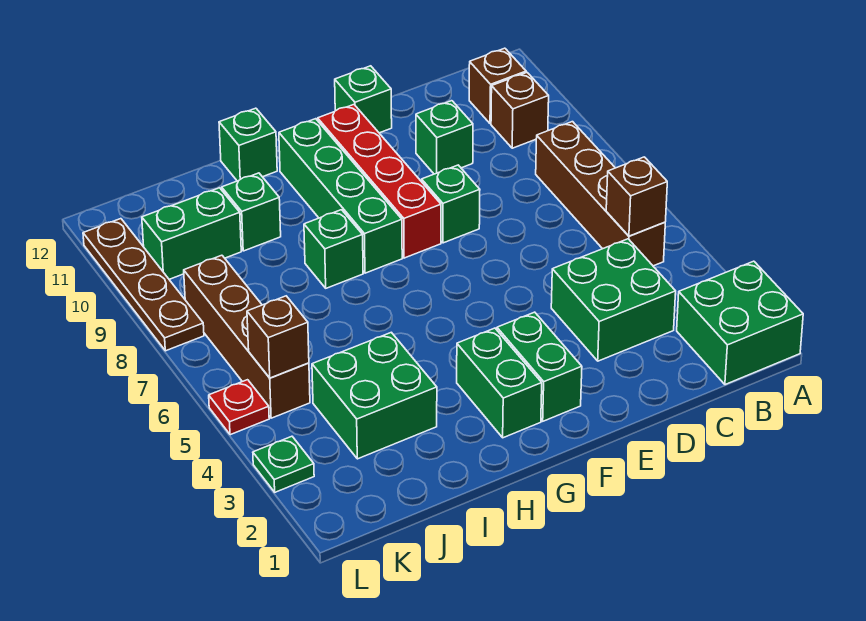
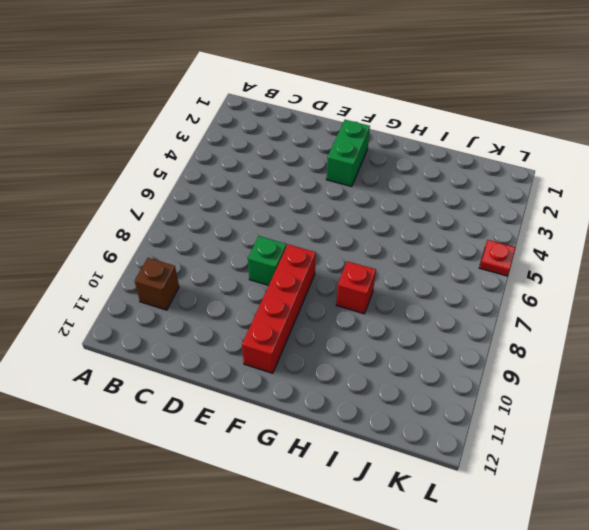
red brick H8 level 1 -> green brick H8 level 1
none -> green brick A1:B2 level 1
none -> brown brick B5:B8 level 1
none -> brown brick B11 level 1

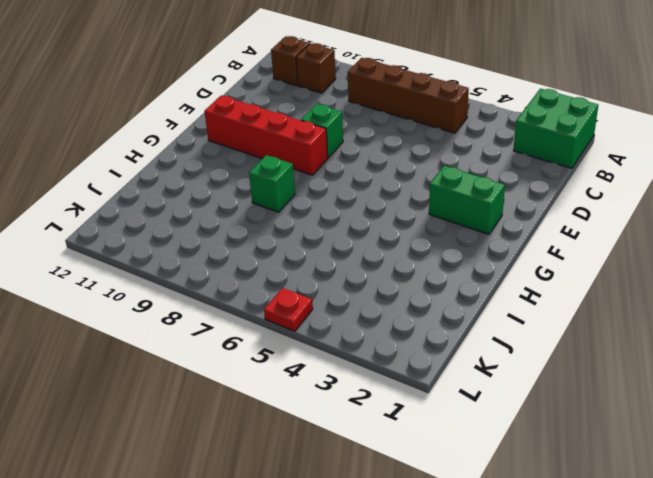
none -> green brick C3:D4 level 1
none -> green brick D10 level 1
none -> green brick E12 level 1

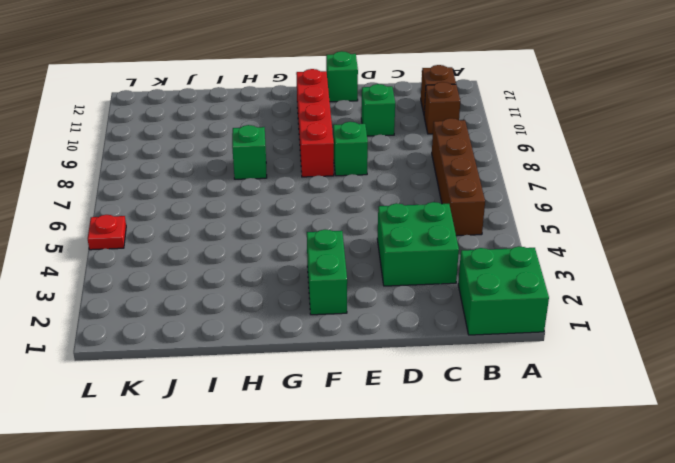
none -> green brick G2:G3 level 1
none -> green brick G8:G11 level 1
none -> green brick H12 level 1

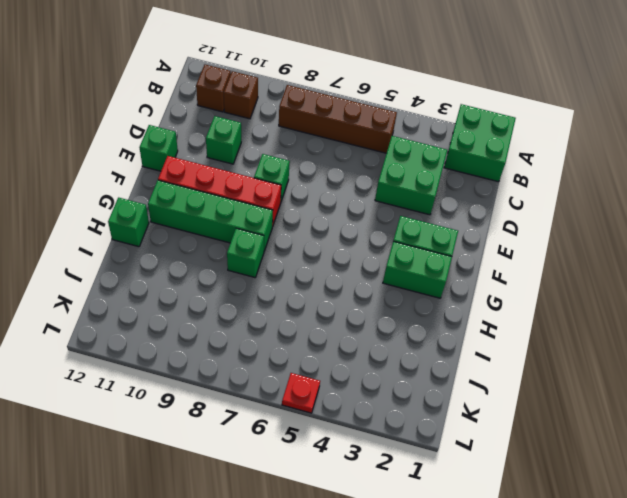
none -> green brick I3:J4 level 1
none -> green brick I10 level 1
none -> green brick J10:K10 level 1

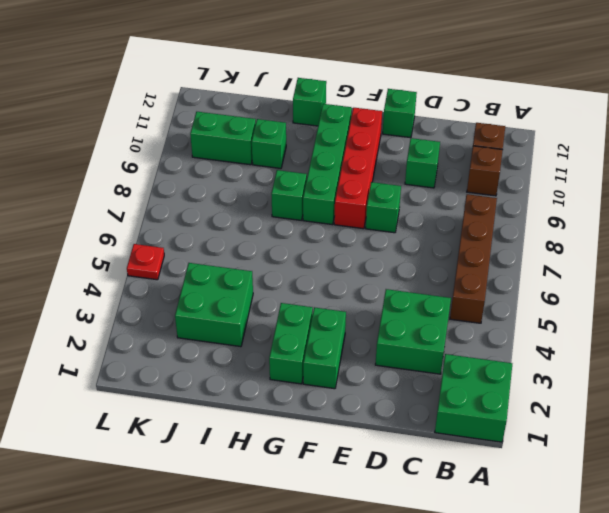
none -> brown brick K5:K8 level 1
none -> green plate L3 level 1
none -> brown plate L8:L11 level 1

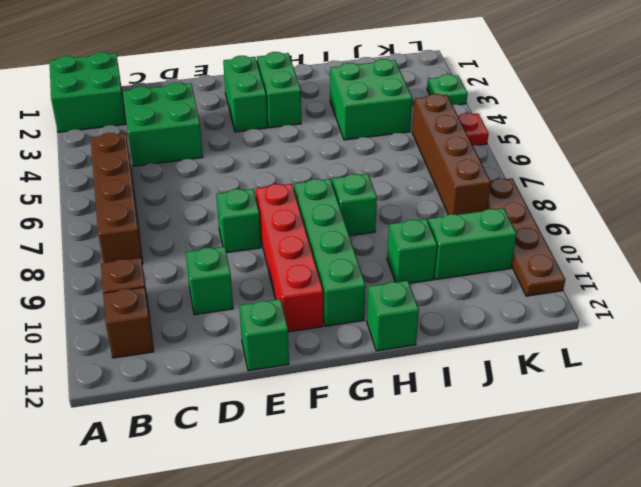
none -> brown brick B5 level 2
none -> brown brick K5 level 2

